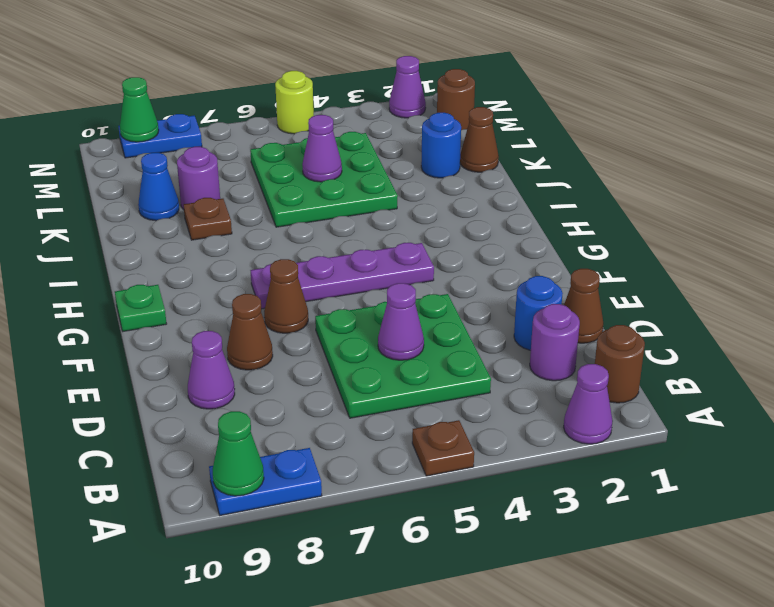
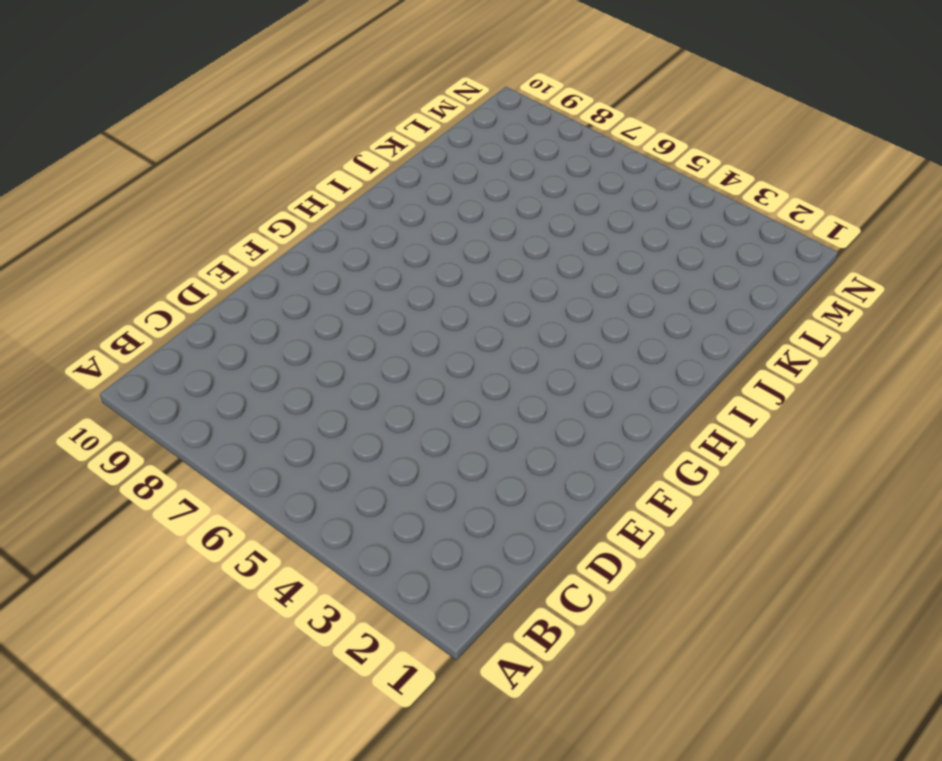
none -> purple cone A2 level 1
none -> brown plate A5 level 1
none -> blue plate A8:A9 level 1

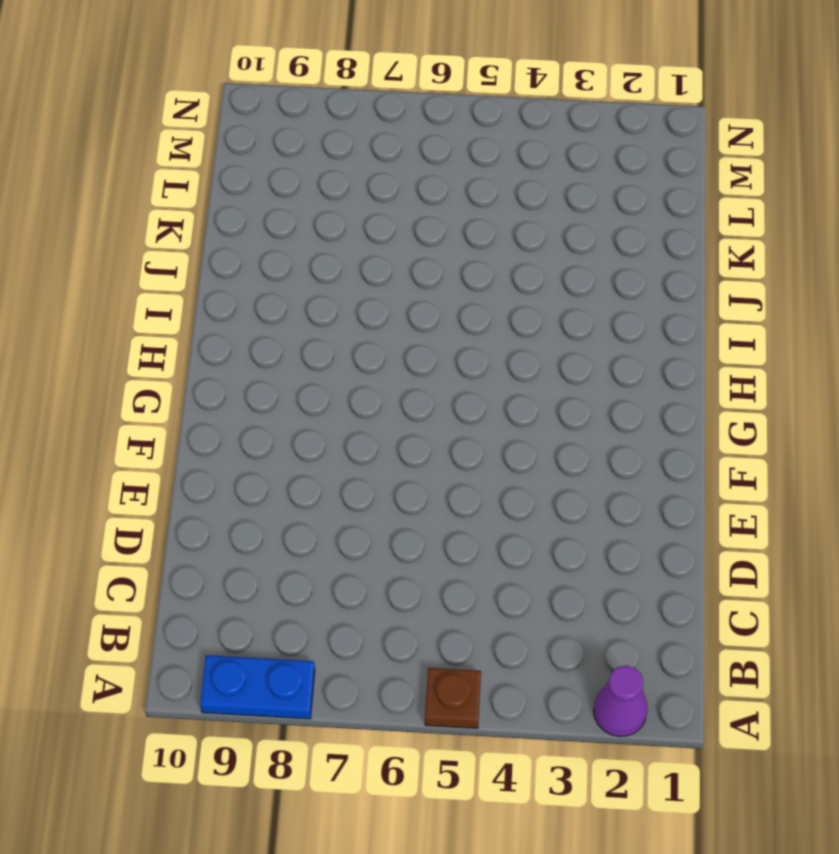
none -> brown round brick B1 level 1
none -> purple round brick C2 level 1
none -> green plate C4:E6 level 1

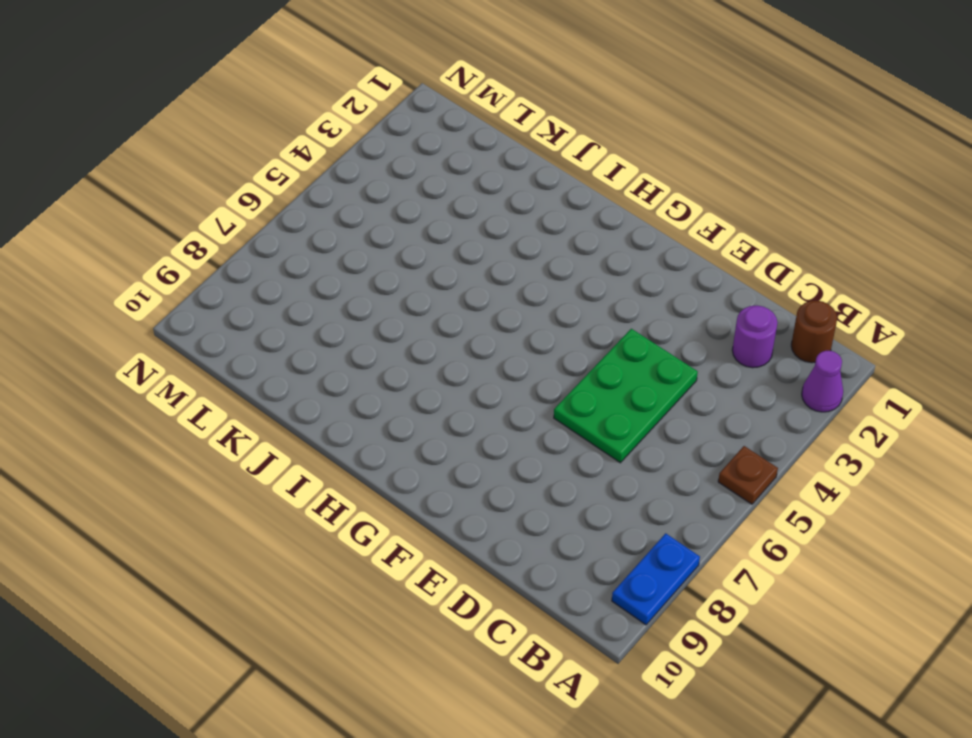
green plate D4:E6 level 1 -> green plate C4:E6 level 1
none -> brown cone D1 level 1
none -> blue round brick D2 level 1
none -> purple cone D9 level 1

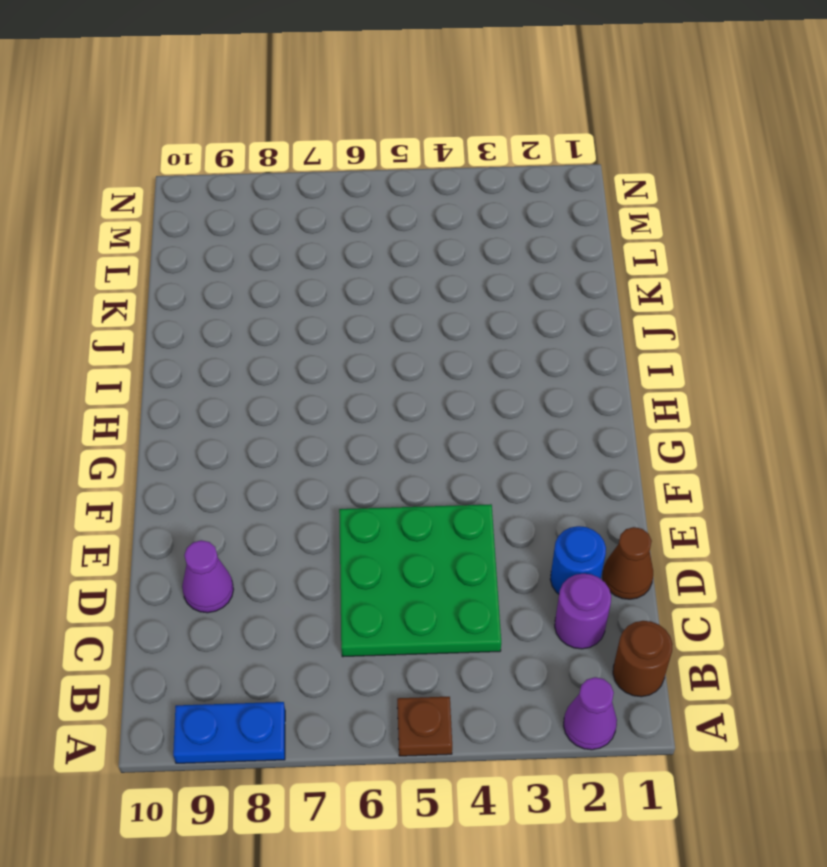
none -> brown cone E8 level 1
none -> brown cone F7 level 1
none -> purple plate G4:G7 level 1

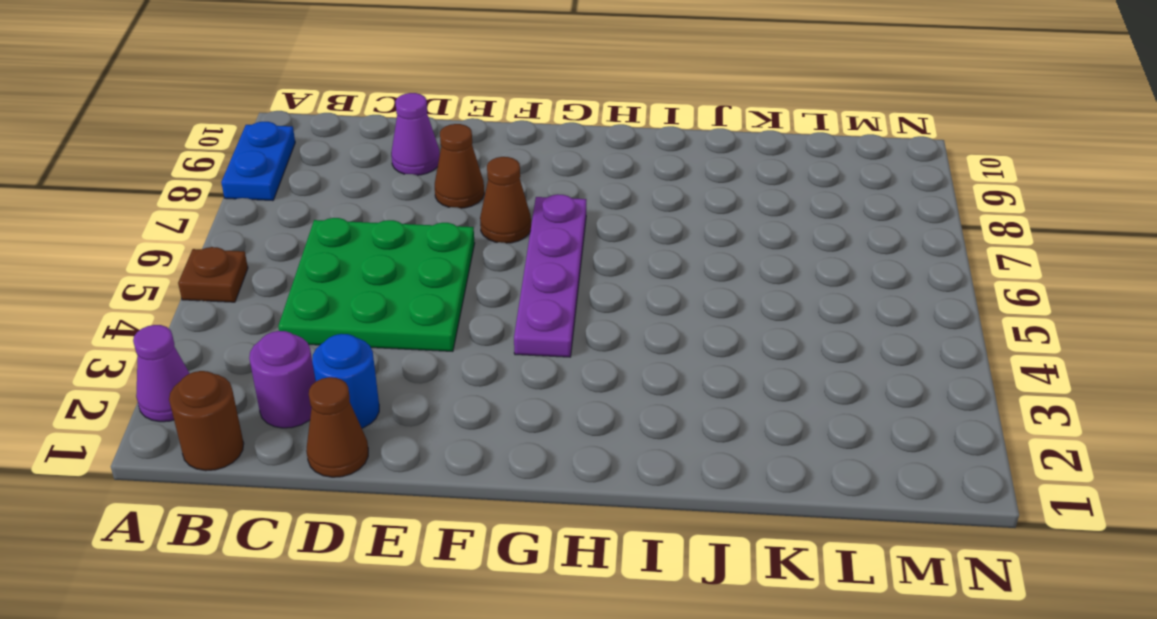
none -> green plate G10 level 1
none -> green plate J4:L6 level 1
none -> brown plate J8 level 1

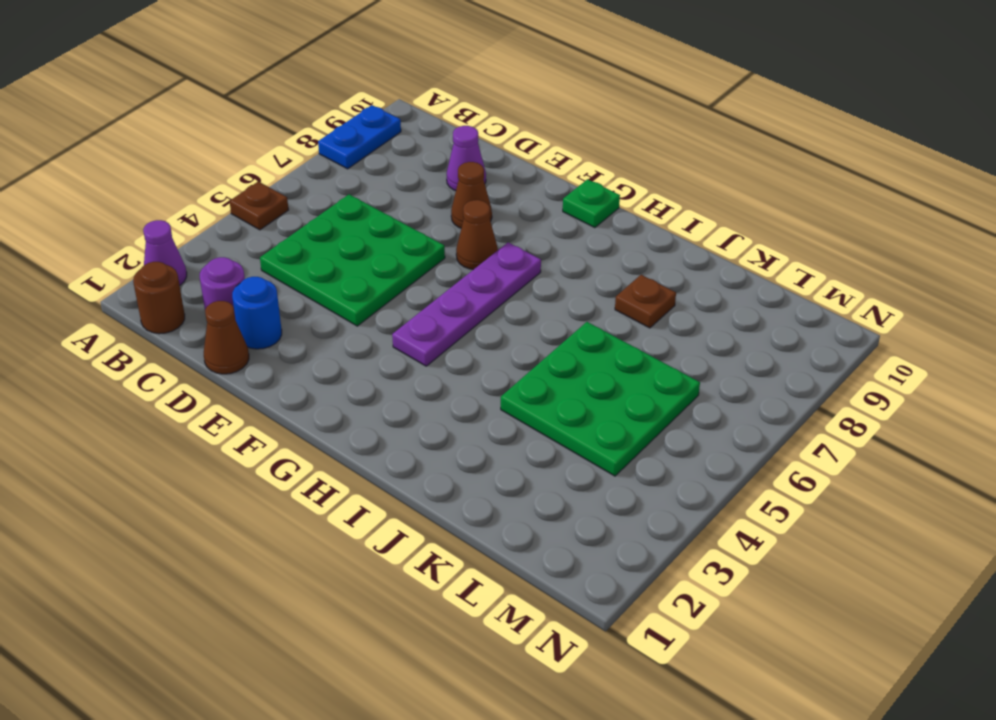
none -> brown cone K1 level 1
none -> blue round brick K2 level 1
none -> purple round brick K8 level 1

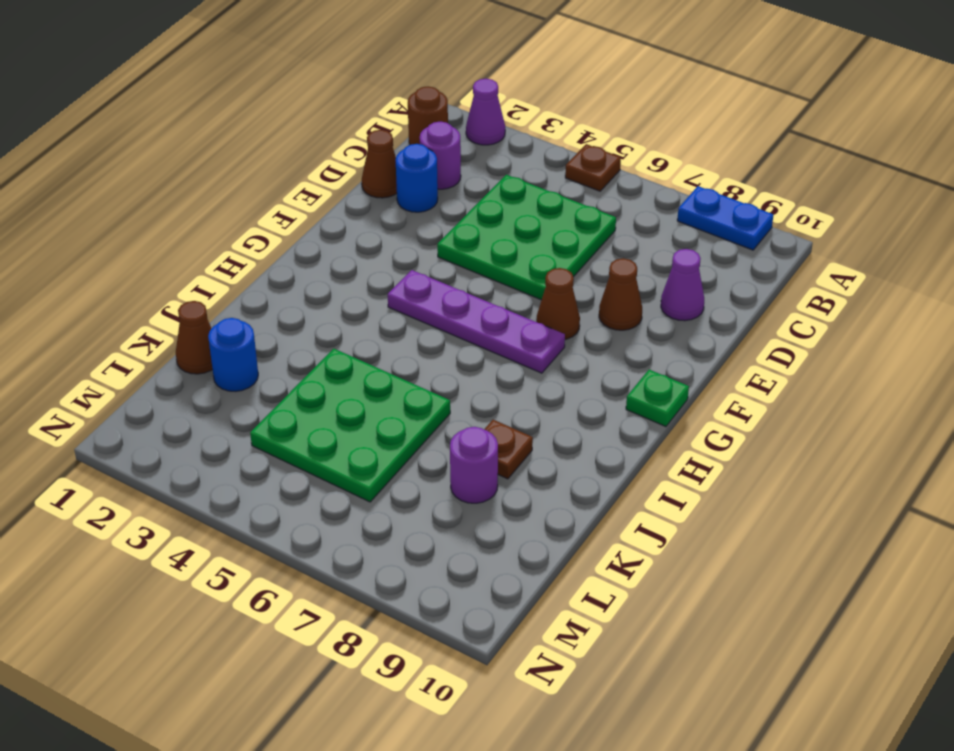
none -> blue cone K9 level 1
none -> brown round brick M1 level 1
none -> purple cone N2 level 1

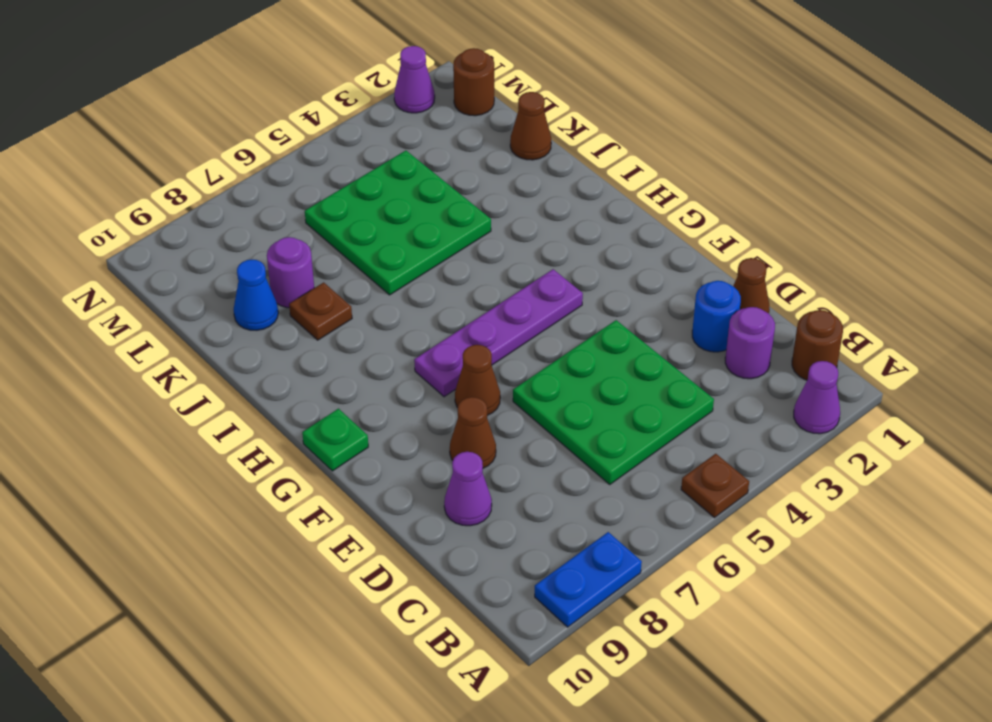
none -> blue round brick K2 level 1
none -> lime round brick N5 level 1
none -> blue plate N8:N9 level 1

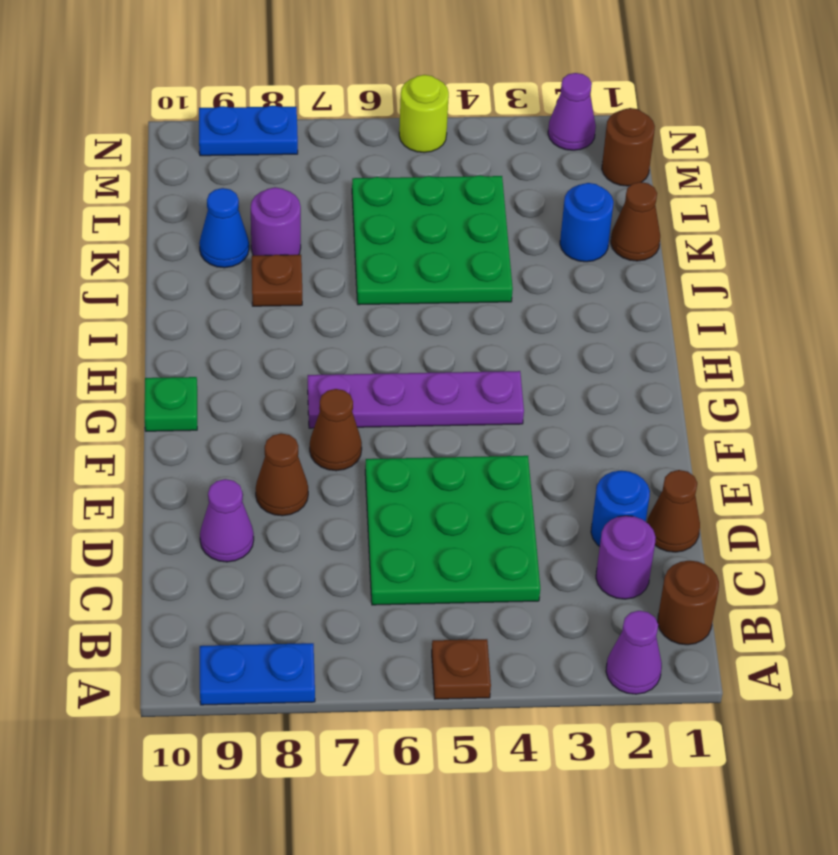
none -> green cone A9 level 2
none -> purple cone D5 level 2
none -> purple cone K5 level 2

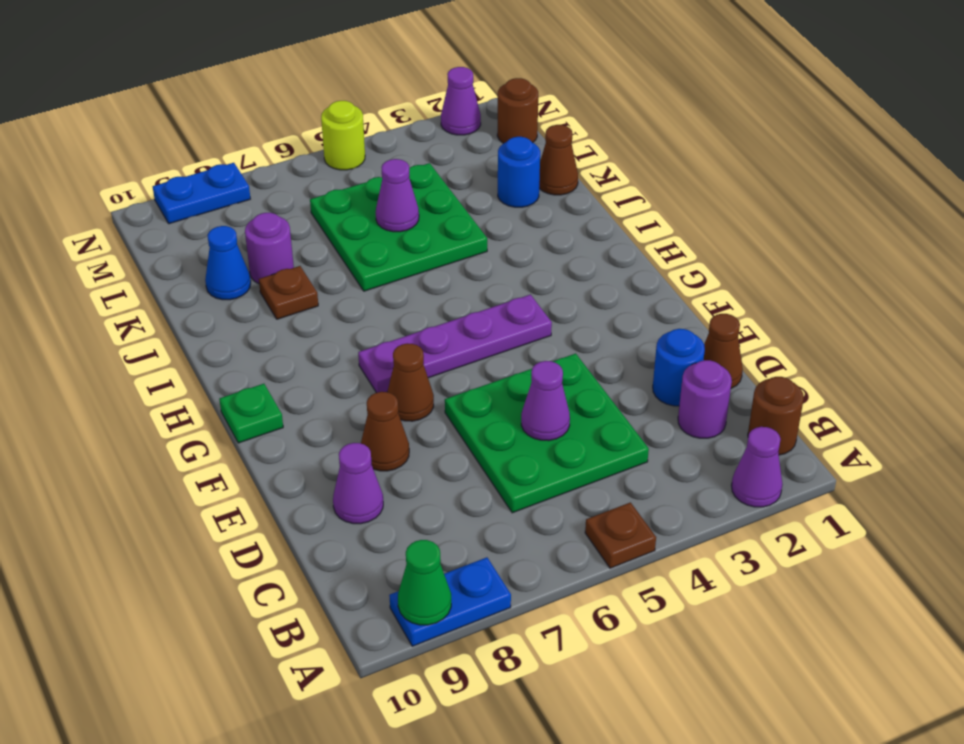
none -> green cone N9 level 2

